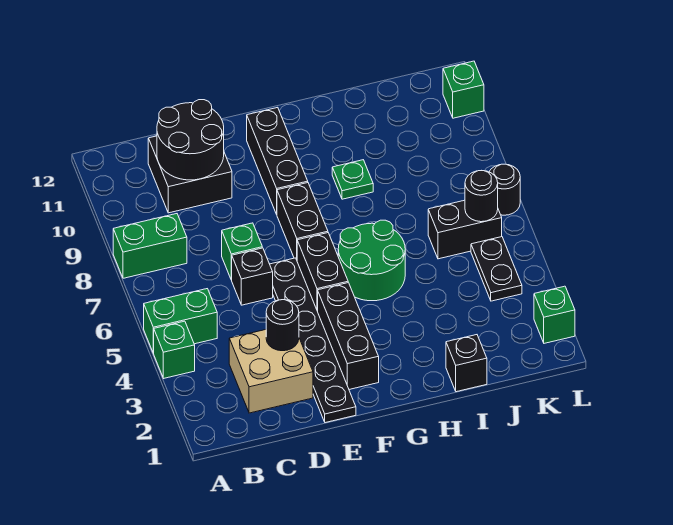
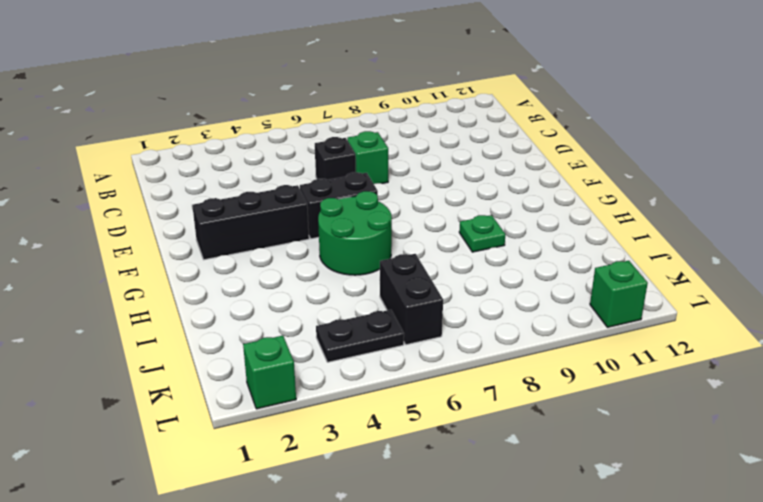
none -> green brick A4 level 1
none -> green brick A5:B5 level 1
none -> green brick A8:B8 level 1

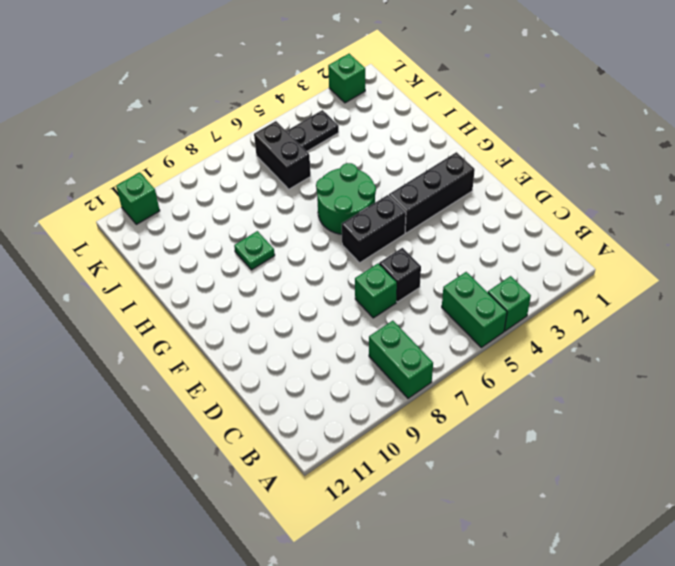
none -> tan brick C2:D3 level 1
none -> black brick C10:D11 level 1
none -> black plate E1:E6 level 1

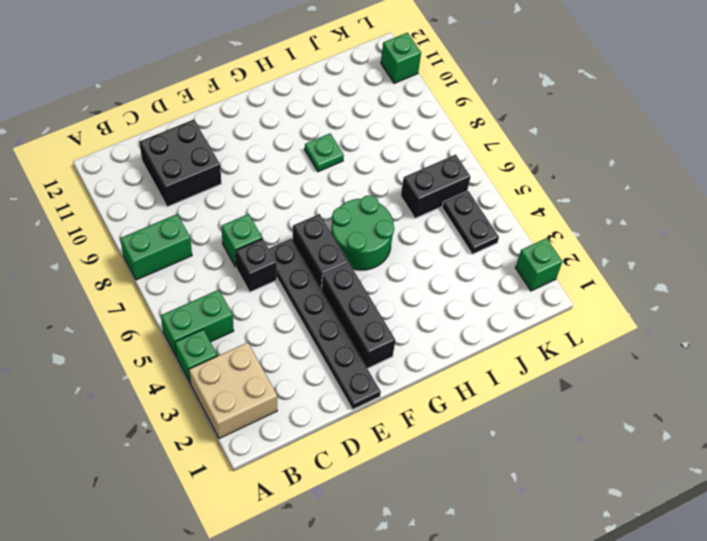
tan brick A2:B3 level 1 -> tan brick C2:D3 level 1
none -> black brick F7:F8 level 1
none -> black brick F9:F11 level 1
none -> black brick I1 level 1

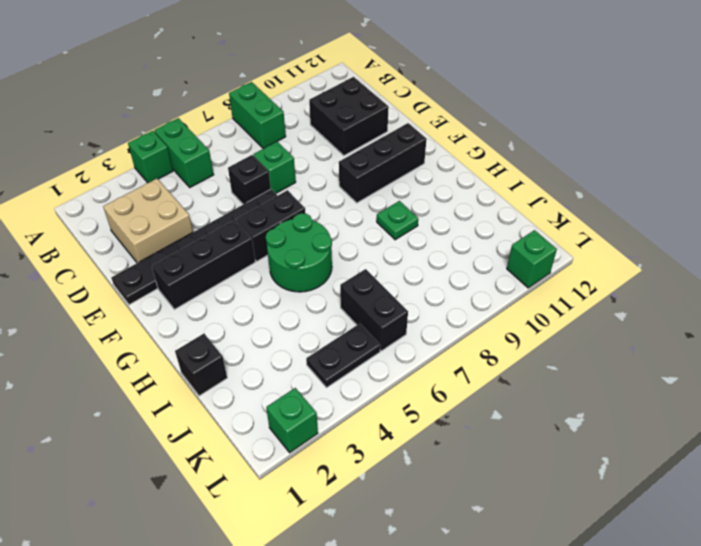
none -> black brick F7:F8 level 1
none -> black round brick L7 level 1
none -> black round brick C10:D11 level 2

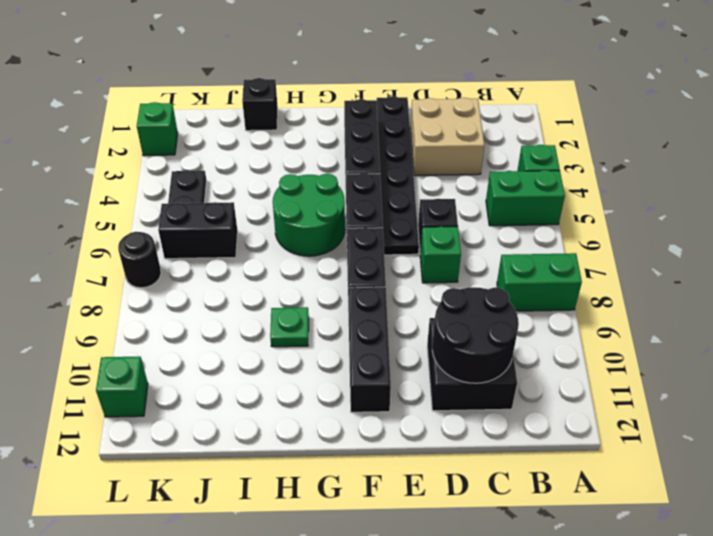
none -> black round brick D3 level 2
none -> black round brick K6 level 2

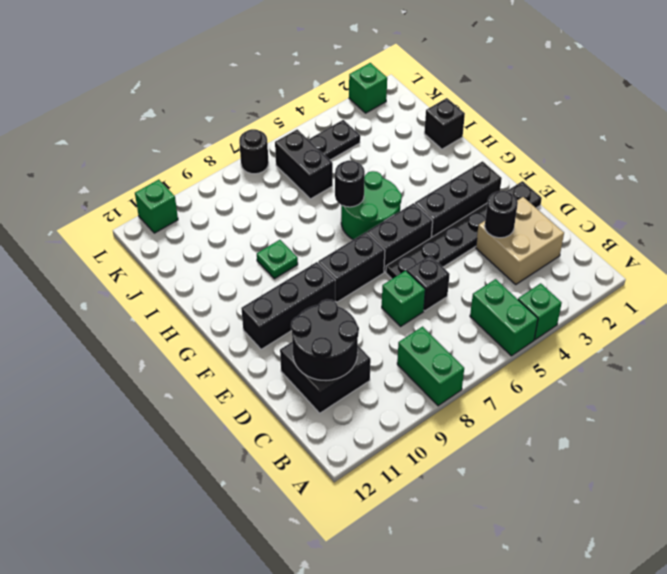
black round brick H6 level 2 -> black round brick K6 level 2

